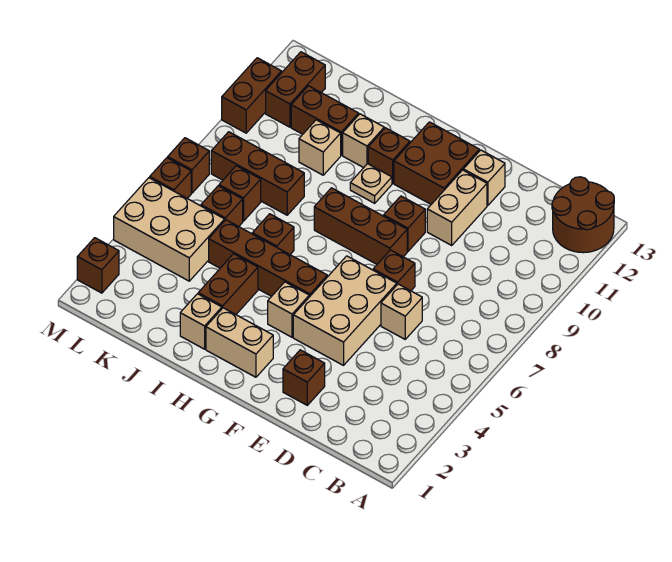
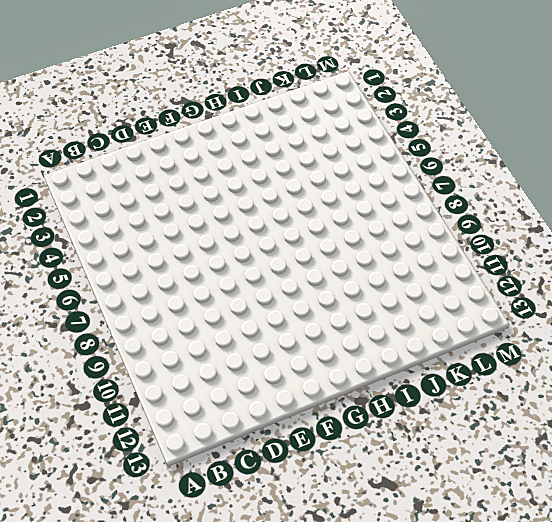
none -> brown round brick A12:B13 level 1
none -> tan brick D6 level 1
none -> brown brick E2 level 1
none -> tan brick E4:F6 level 1

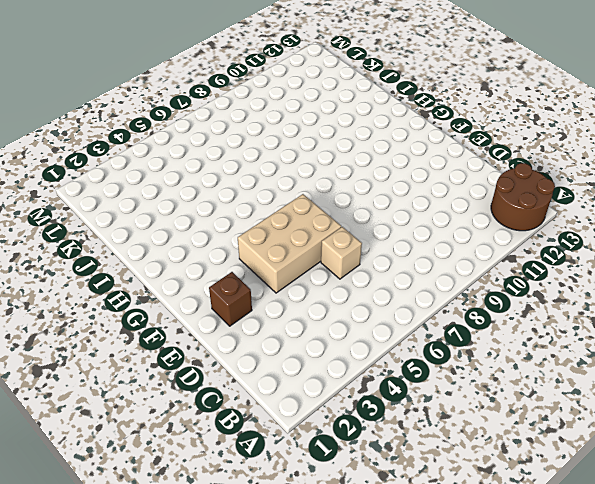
none -> brown brick E7 level 1
none -> tan brick E10:E11 level 1
none -> tan brick E12 level 1
none -> brown brick F8:H8 level 1

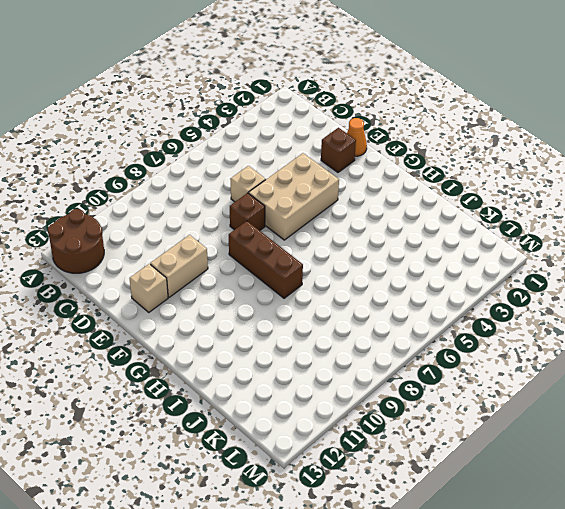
orange cone E1 level 1 -> none
none -> brown brick F9 level 1
none -> brown brick F11:G12 level 1
none -> tan brick G2:H2 level 1
none -> tan brick G4 level 1

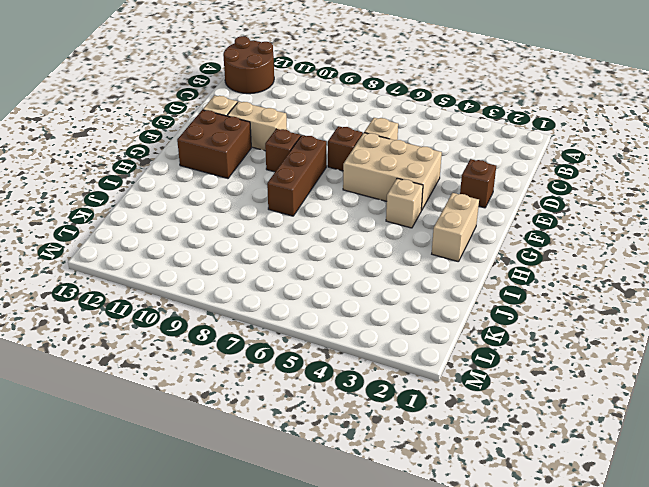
none -> brown brick G5:J5 level 1
none -> tan plate H10 level 1
none -> brown brick H11 level 1
none -> tan brick I2 level 1

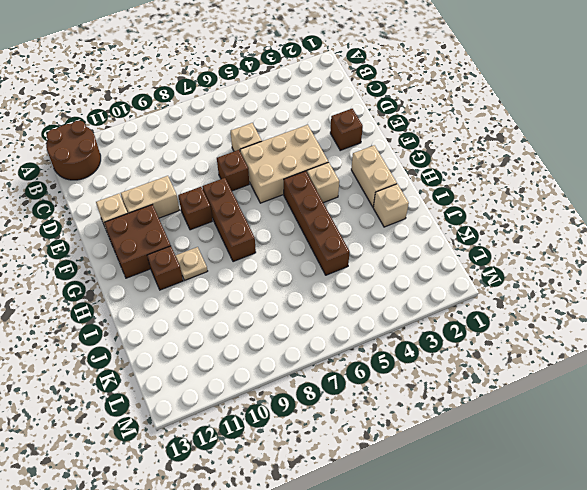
none -> brown brick I3:I4 level 1
none -> brown brick I6 level 1
none -> tan brick I11 level 1
none -> brown brick J8:L8 level 1

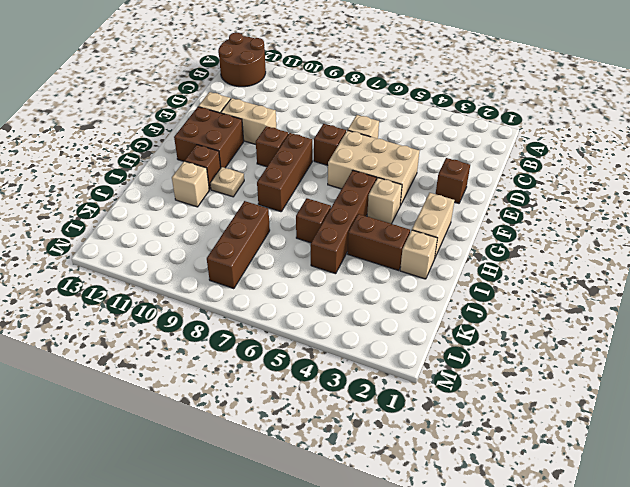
none -> tan brick J10 level 1
none -> brown brick J11:K11 level 1
none -> tan brick K4:M5 level 1
none -> brown brick K6 level 1

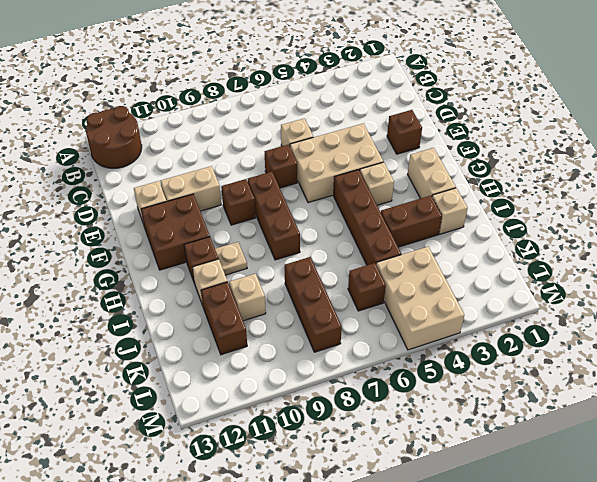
none -> brown brick I6 level 1
none -> brown brick K7 level 1
none -> brown brick L11:L12 level 1
none -> brown brick M2 level 1

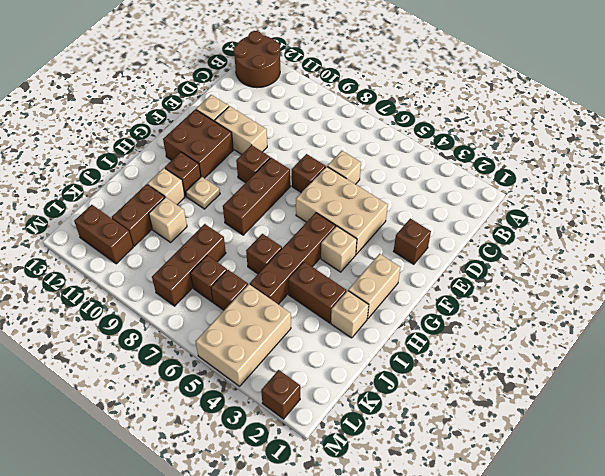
none -> brown brick M6 level 1
none -> brown brick M7 level 1
none -> brown brick M10:M11 level 1

